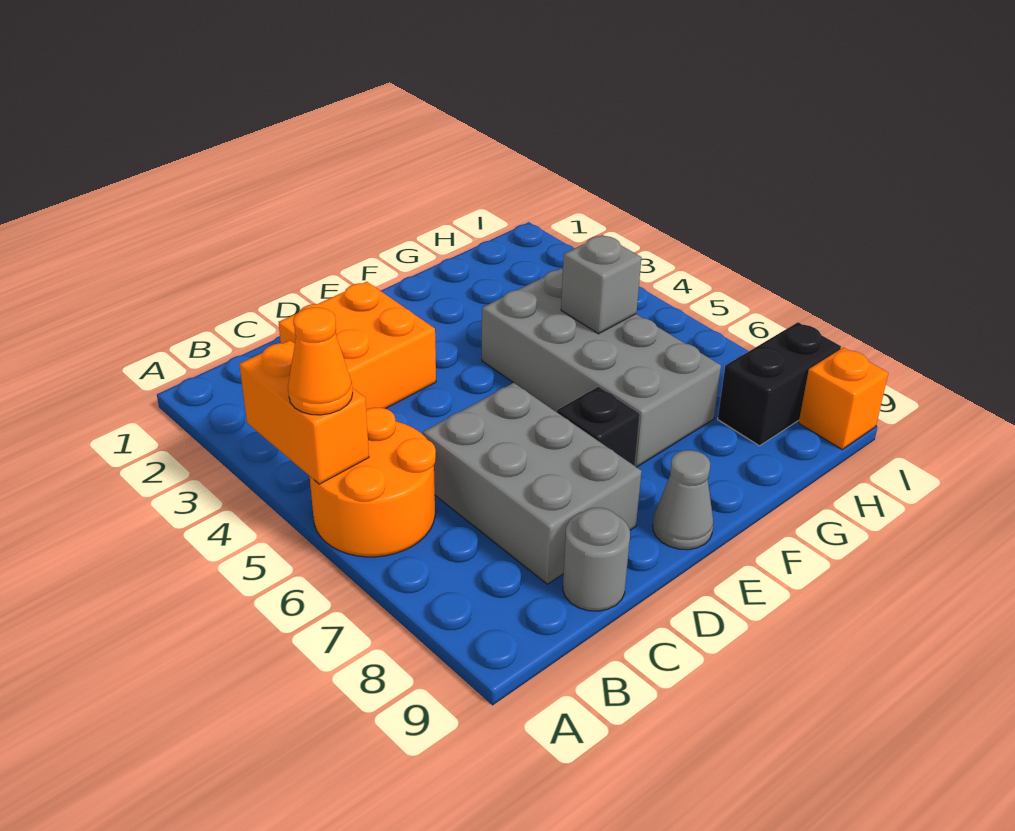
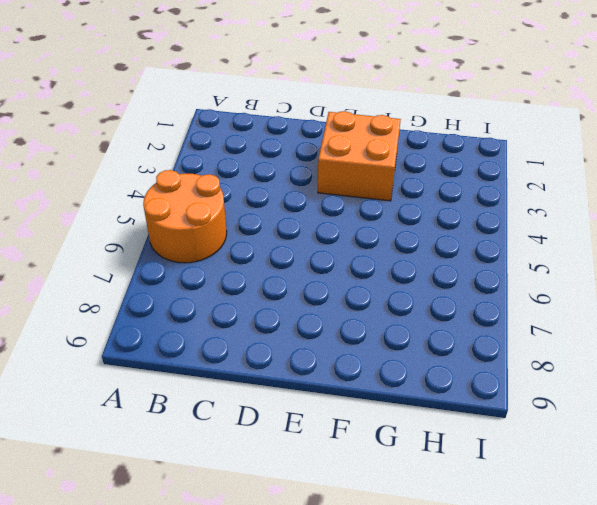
orange brick E2:F3 level 1 -> orange brick C2:D3 level 1
none -> grey brick C6:D8 level 1
none -> grey round brick C9 level 1
none -> black brick E7 level 1

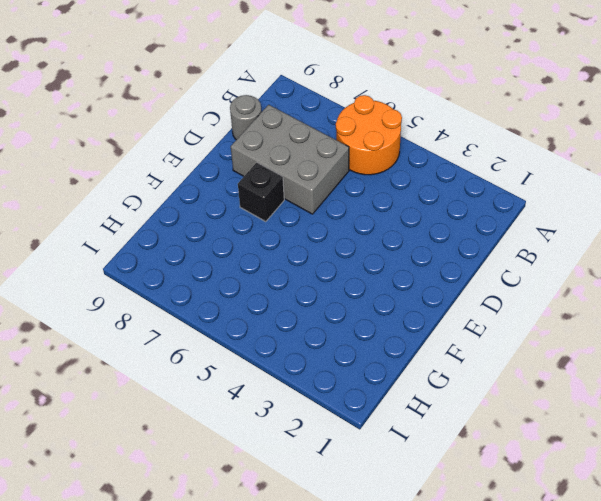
none -> orange brick C2:D3 level 1
none -> grey cone E9 level 1
none -> grey brick F4:G7 level 1

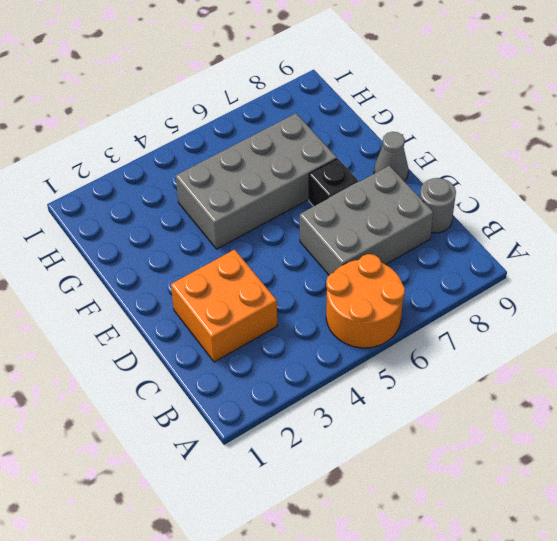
none -> black brick H8:I8 level 1
none -> orange brick I9 level 1
none -> orange brick A4:A5 level 2

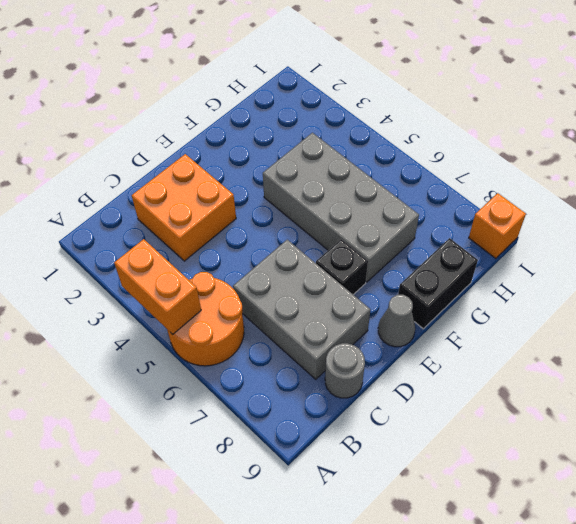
black brick F9:G9 level 1 -> black brick H8:I8 level 1
none -> grey brick G5 level 2
none -> orange cone A5 level 3

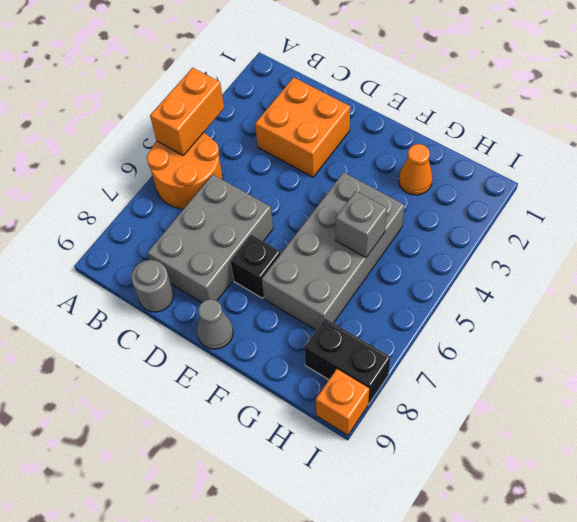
orange cone G2 level 1 -> orange cone A5 level 3

